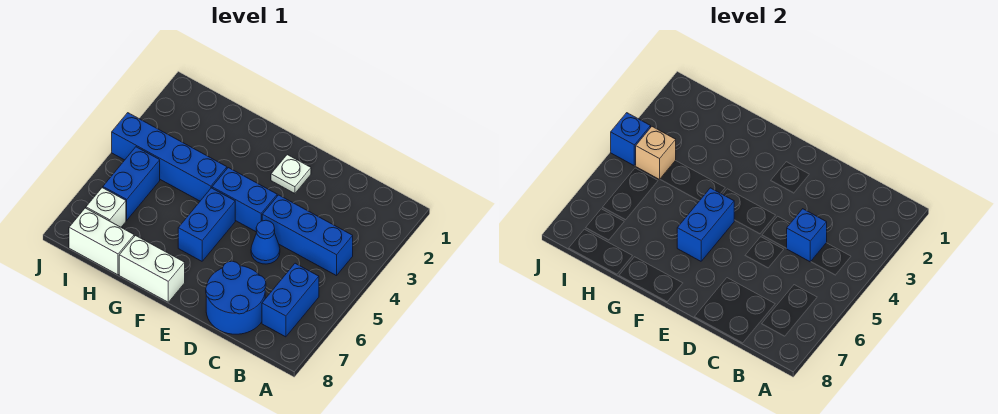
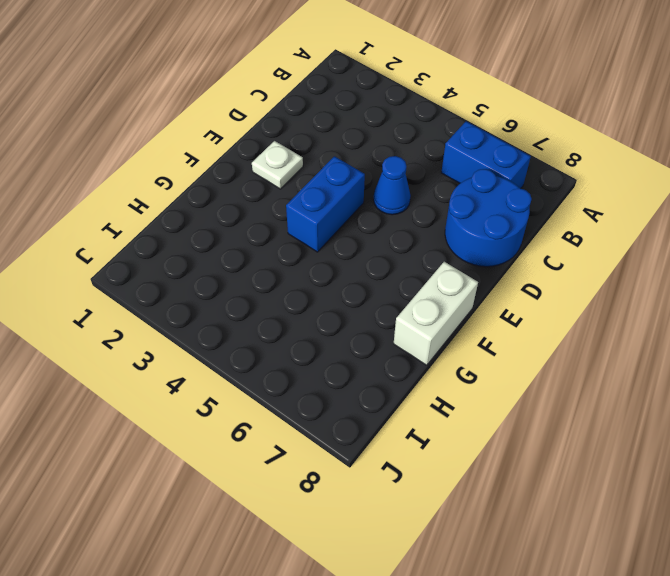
none -> blue brick B4:D4 level 1
none -> blue brick F5:F6 level 1
none -> blue brick G4:J4 level 1

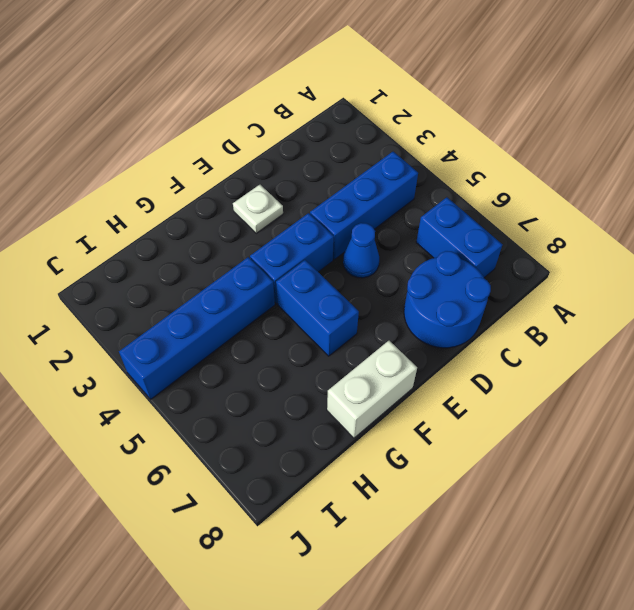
none -> white brick H8:I8 level 1
none -> blue brick I5:I6 level 1
none -> white brick I7 level 1

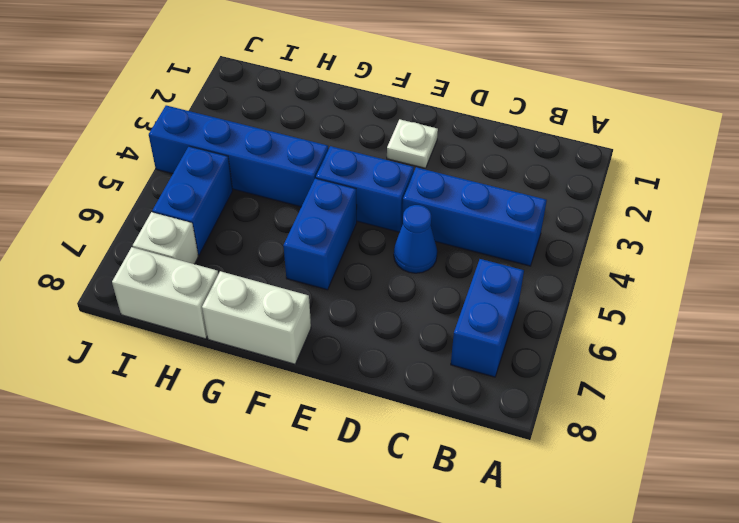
none -> blue round brick C7:D8 level 1
none -> blue brick C4 level 2
none -> blue brick F5:F6 level 2

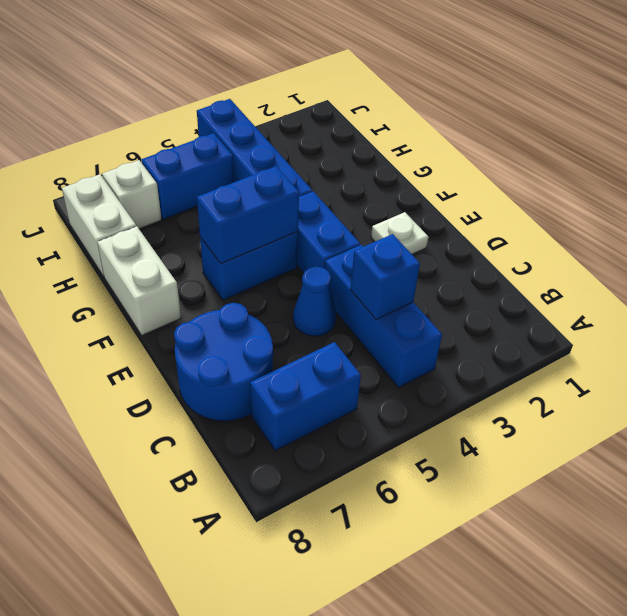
none -> tan brick I4 level 2
none -> blue brick J4 level 2

